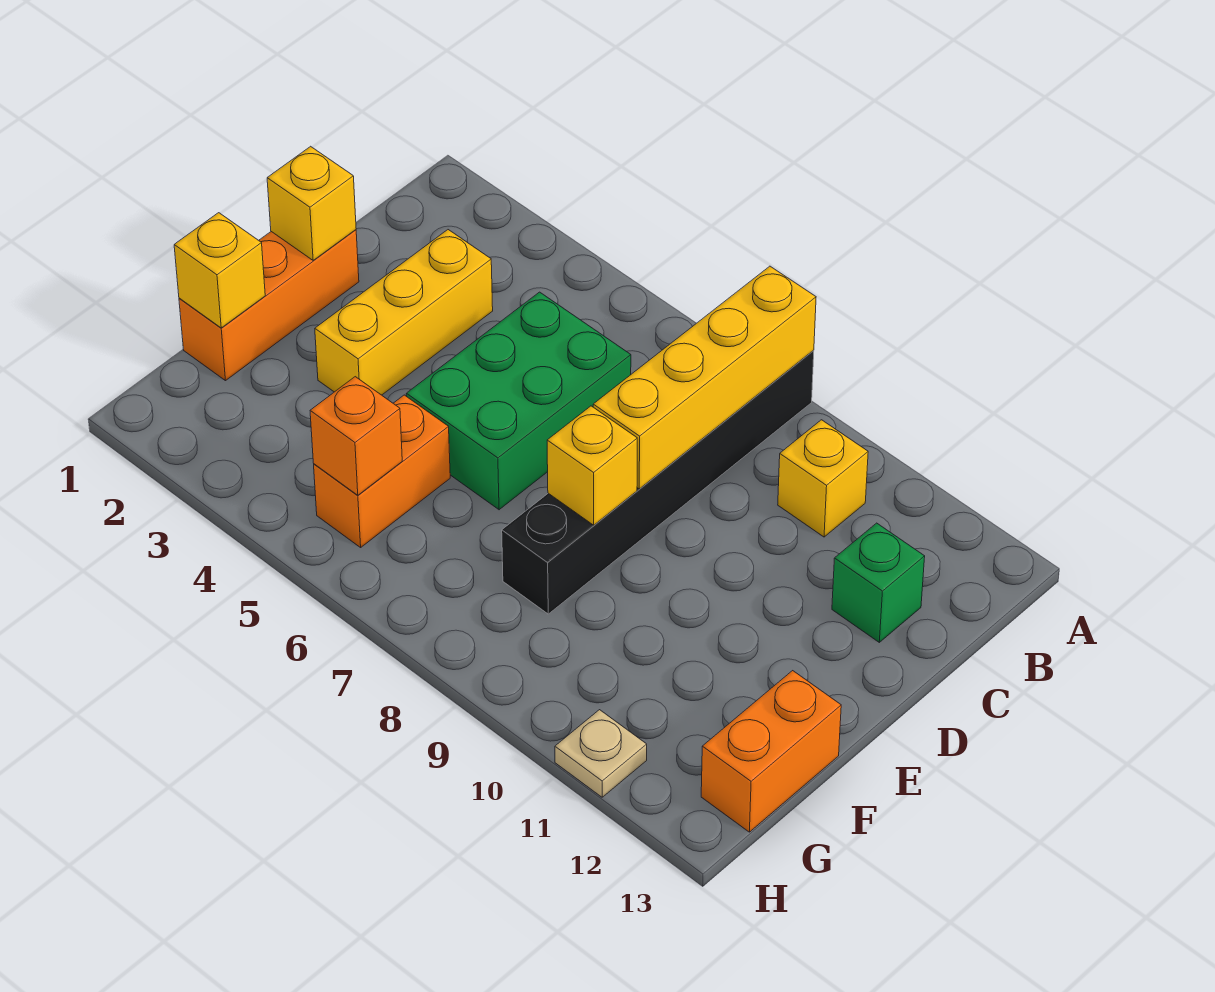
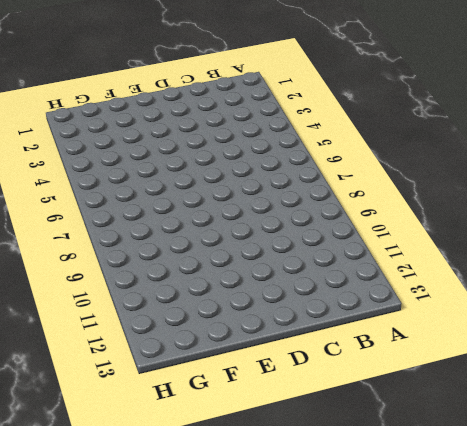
none -> black brick A8:F8 level 1
none -> yellow brick B10 level 1
none -> yellow brick C3:E3 level 1

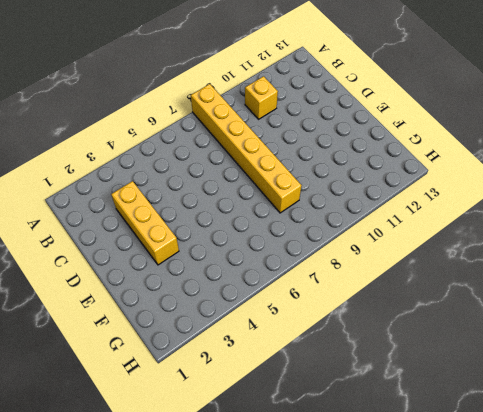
yellow brick A8:F8 level 1 -> black brick A8:F8 level 1
none -> green brick C5:E6 level 1
none -> green brick C12 level 1
none -> orange brick D1:F1 level 1

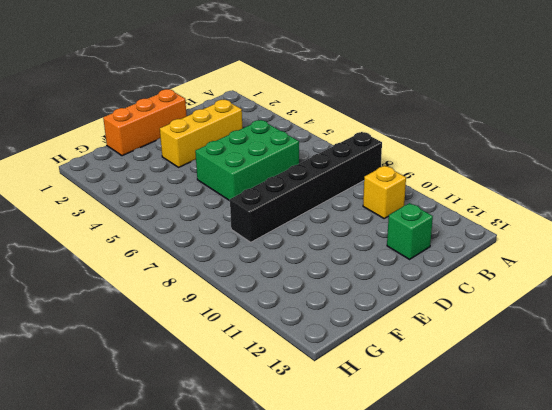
none -> orange brick F5:G5 level 1
none -> orange brick F13:G13 level 1
none -> tan plate H11 level 1

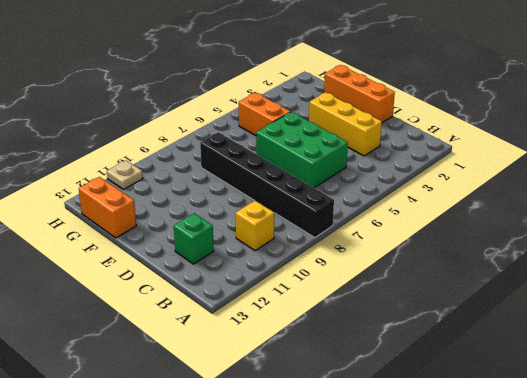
none -> yellow brick A8:D8 level 2
none -> yellow brick D1 level 2
none -> yellow brick E8 level 2

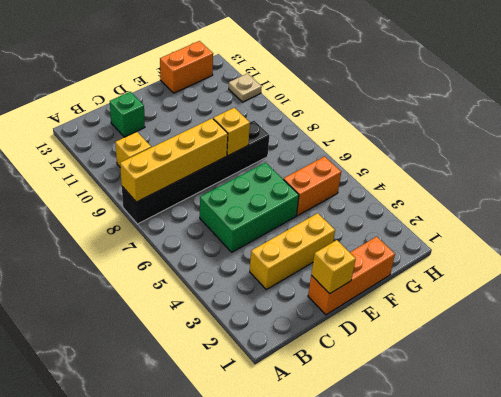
none -> yellow brick F1 level 2
none -> orange brick G5 level 2

